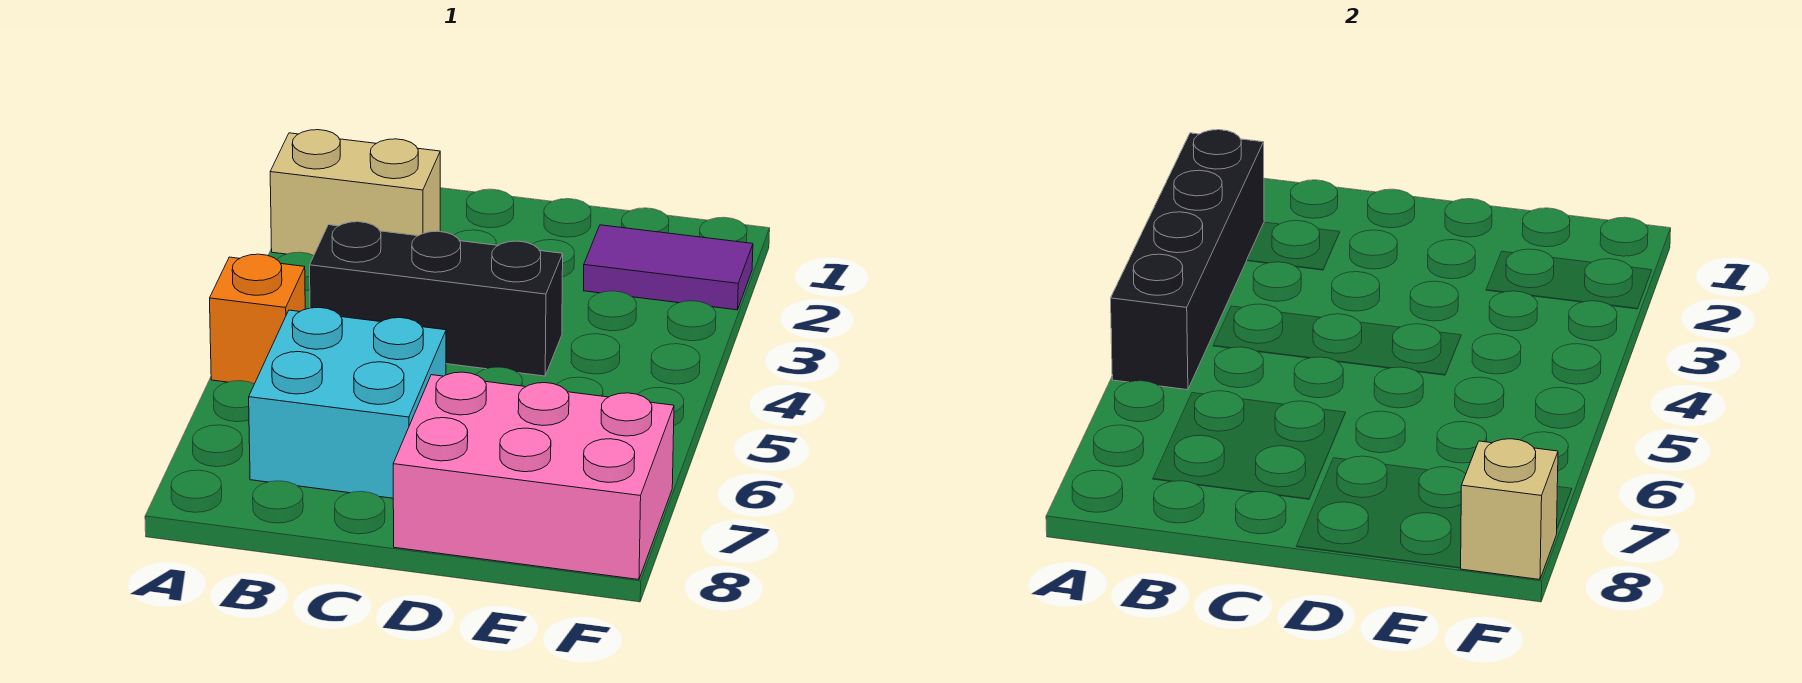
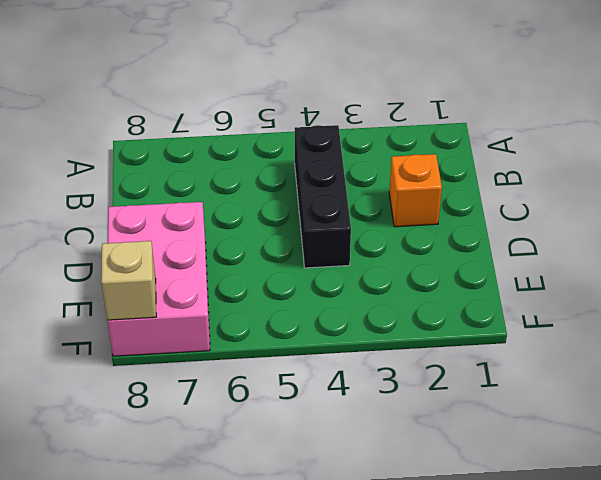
orange brick C2 level 1 -> orange brick A5 level 1
none -> tan brick A2:B2 level 1
none -> cyan brick B6:C7 level 1

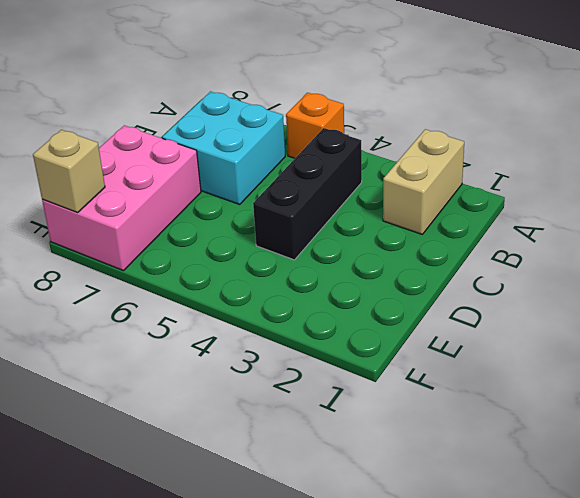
none -> purple tile E2:F2 level 1
none -> black brick A2:A5 level 2

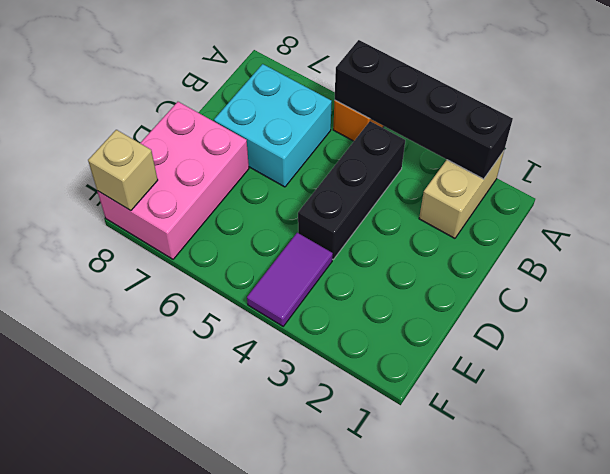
purple tile E4:F4 level 1 -> purple tile E2:F2 level 1

